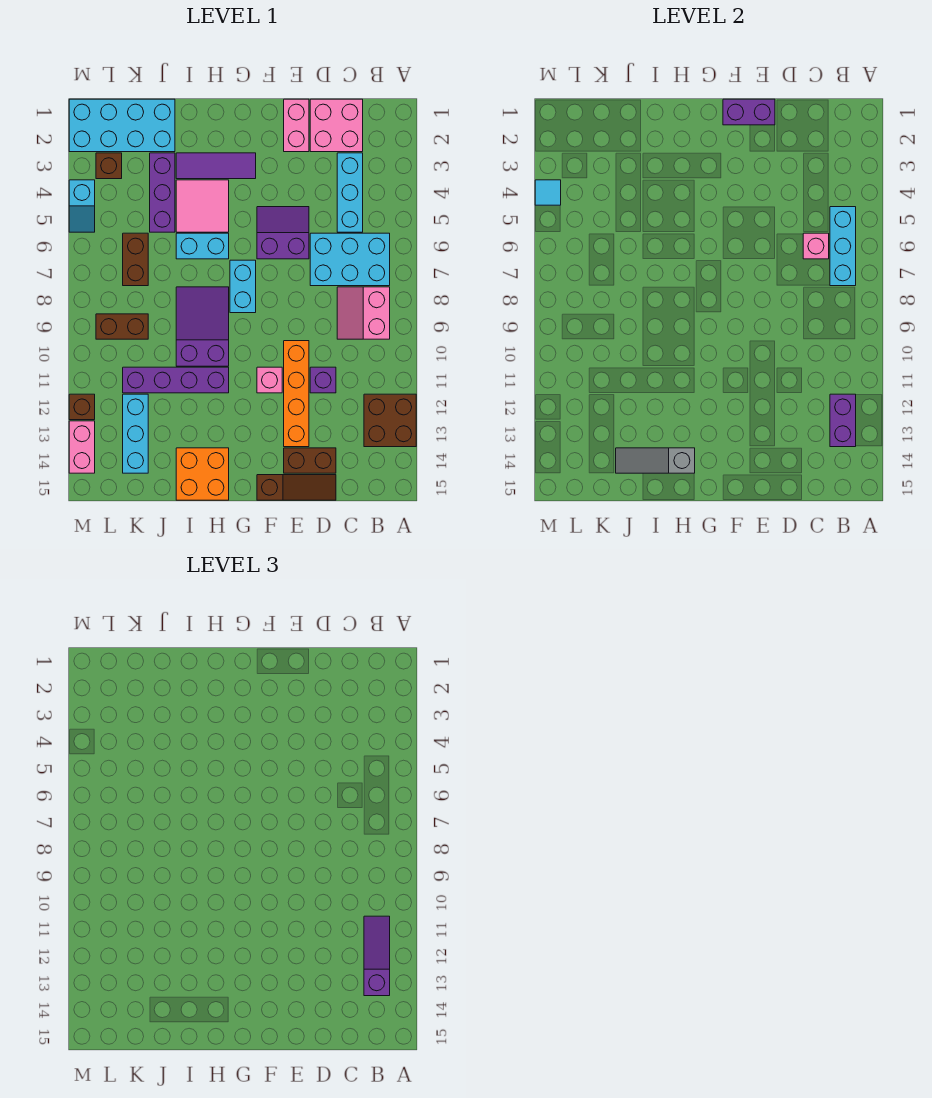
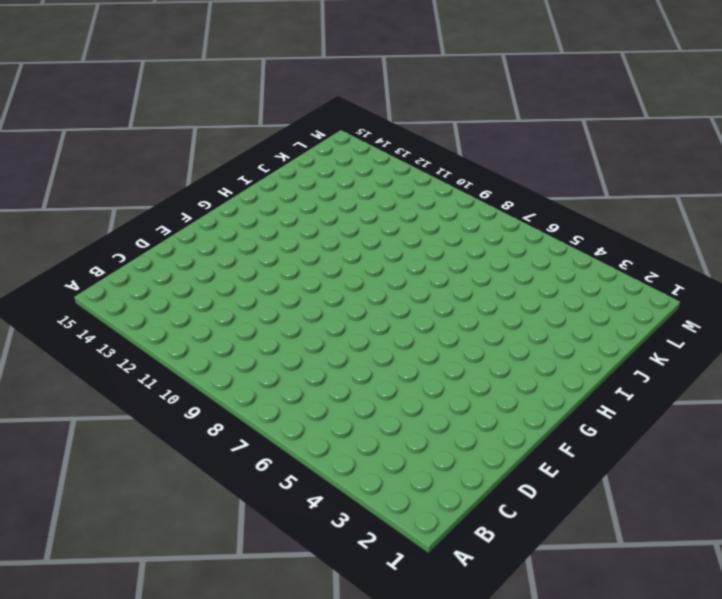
none -> brown brick A12:B13 level 1
none -> cyan brick B6:D7 level 1
none -> pink slope B8:C9 level 1 top B
none -> pink brick C1:D2 level 1

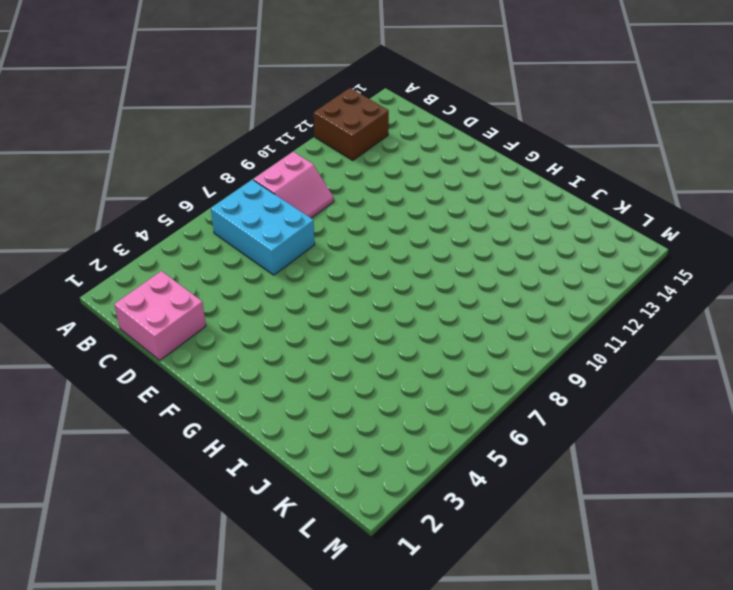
none -> cyan brick C3:C5 level 1
none -> purple brick D11 level 1
none -> brown brick D14:E14 level 1
none -> brown slope D15:F15 level 1 top F

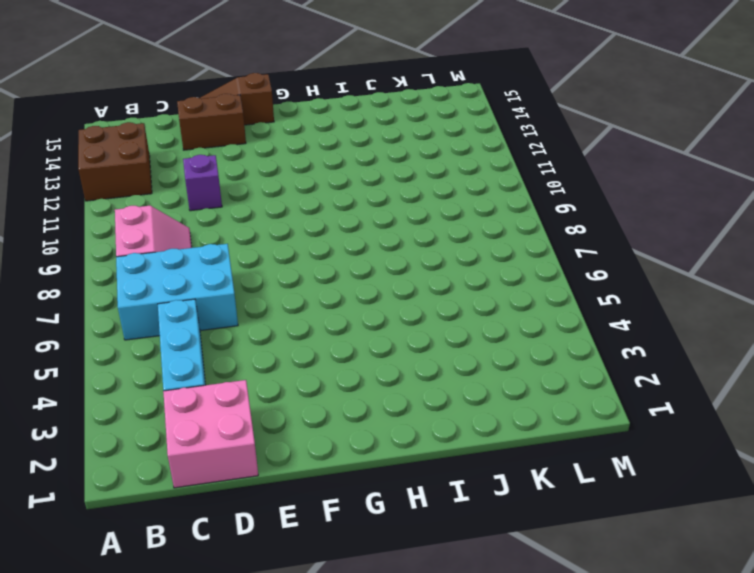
none -> pink brick E1:E2 level 1
none -> purple slope E5:F6 level 1 top 6
none -> orange brick E10:E13 level 1
none -> pink brick F11 level 1

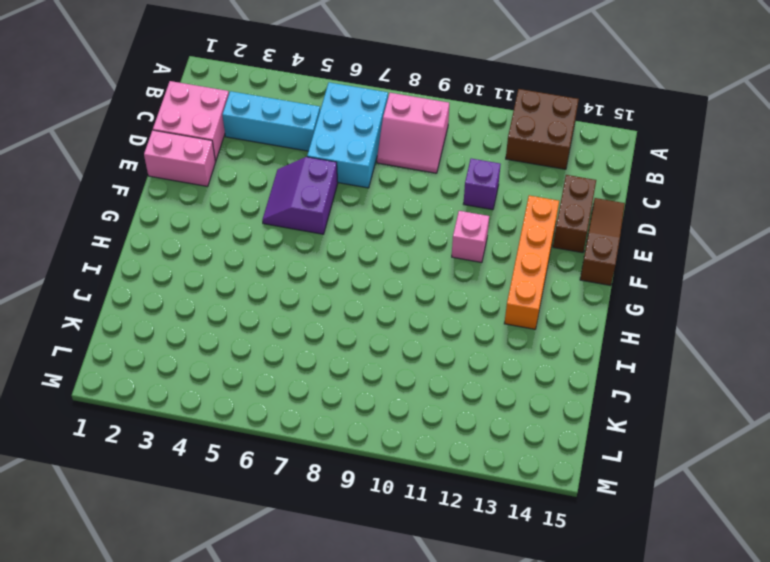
orange brick E13:H13 level 1 -> orange brick E10:E13 level 1
none -> purple tile G3:I3 level 1
none -> cyan brick G7:G8 level 1
none -> pink tile H4:I5 level 1
none -> cyan brick H6:I6 level 1

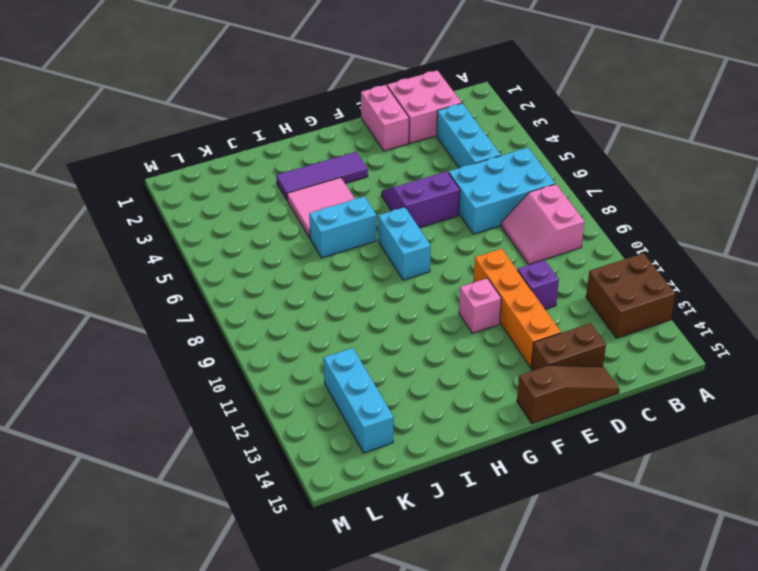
none -> purple slope H8:I10 level 1 top 10
none -> purple brick H11:K11 level 1
none -> orange brick H14:I15 level 1
none -> cyan brick J1:M2 level 1

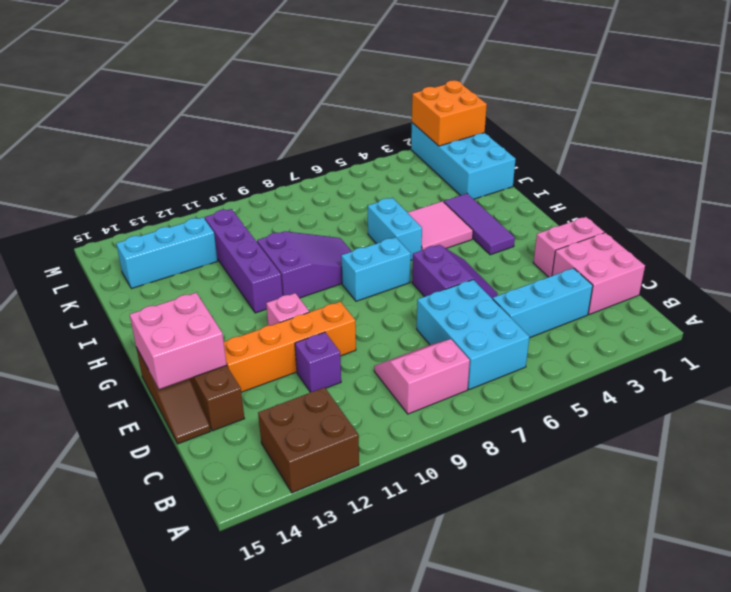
pink brick E14:F15 level 2 -> none
orange brick L1:M2 level 2 -> orange brick H14:I15 level 1
none -> purple brick J3:J5 level 1
none -> brown brick K6:K7 level 1
none -> brown brick K9:L9 level 1
none -> brown brick L3 level 1

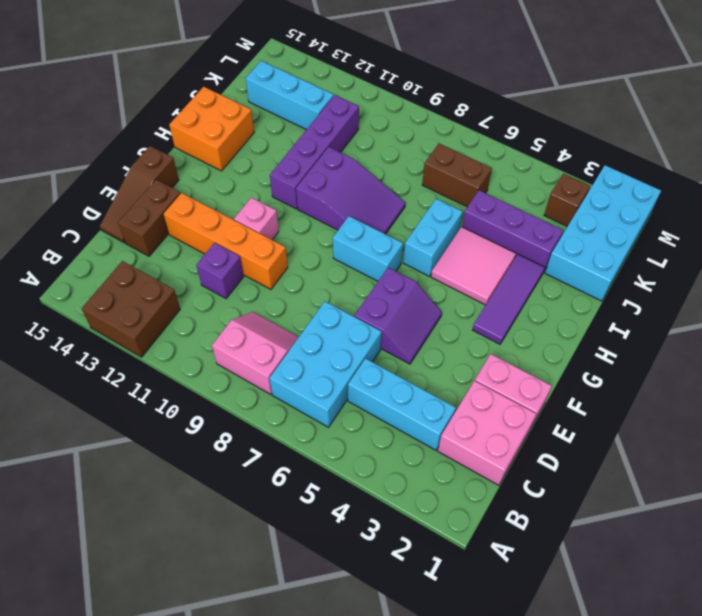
none -> brown brick K9:L9 level 1
none -> cyan slope M4:M5 level 1 top 4
none -> brown brick M12 level 1
none -> pink brick M13:M14 level 1

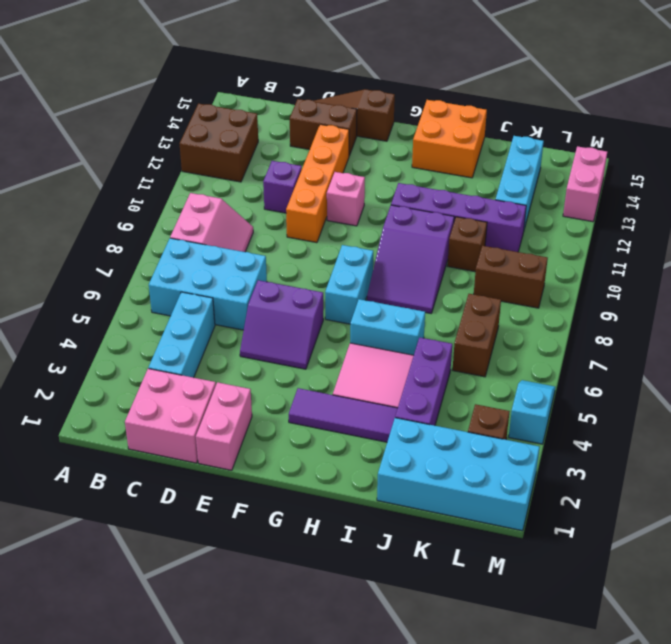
brown brick J10 level 1 -> brown brick M12 level 1
none -> cyan brick B5:B7 level 2
none -> purple brick B12:B13 level 2
none -> pink brick C6 level 2
none -> purple brick E1:F1 level 2

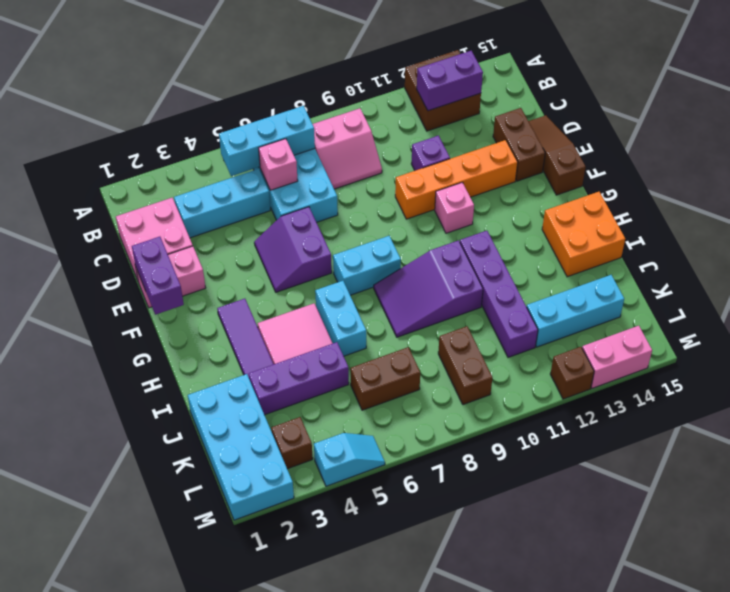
none -> grey slope H14:J14 level 2 top H
none -> cyan tile M4 level 2
none -> purple slope B11:B13 level 3 top 13

